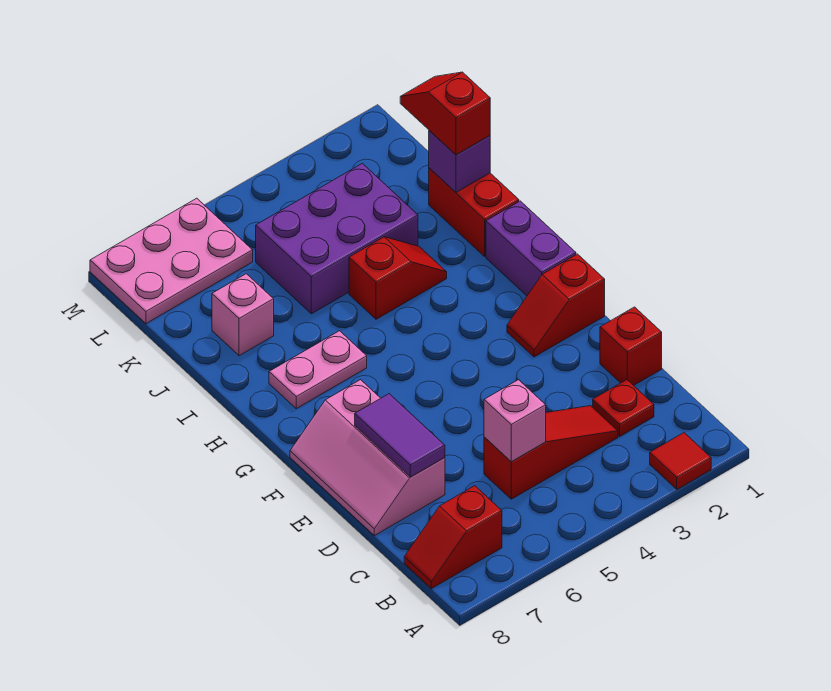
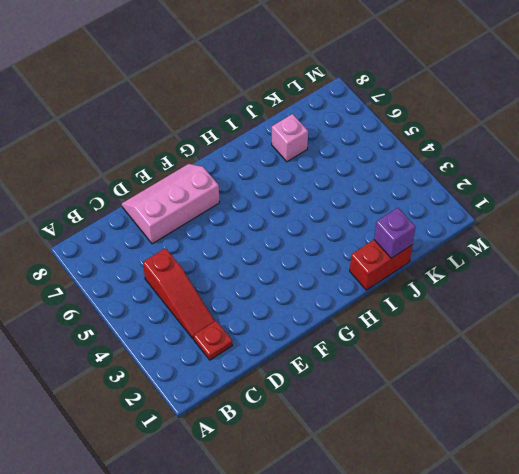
none -> red tile A2 level 1
none -> red slope B7:B8 level 1 top 7
none -> red brick D1 level 1

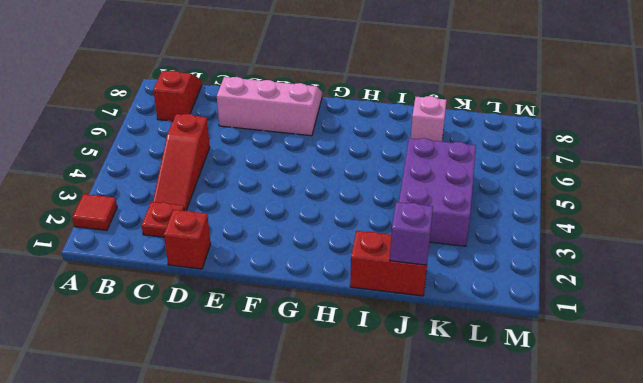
none -> red slope F1:F2 level 1 top 1
none -> purple brick G1:H1 level 1
none -> pink plate H6:H7 level 1

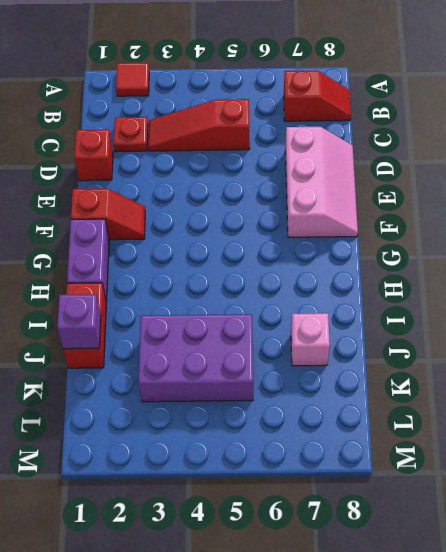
none -> pink plate H6:H7 level 1
none -> red slope I3:I4 level 1 top 4
none -> pink plate L6:M8 level 1

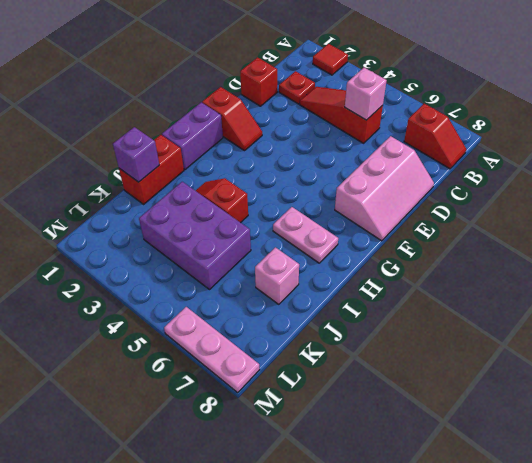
pink plate M6:M8 level 1 -> pink plate L6:M8 level 1
none -> purple tile D7:E7 level 2
none -> red slope J1:K1 level 3 top J

